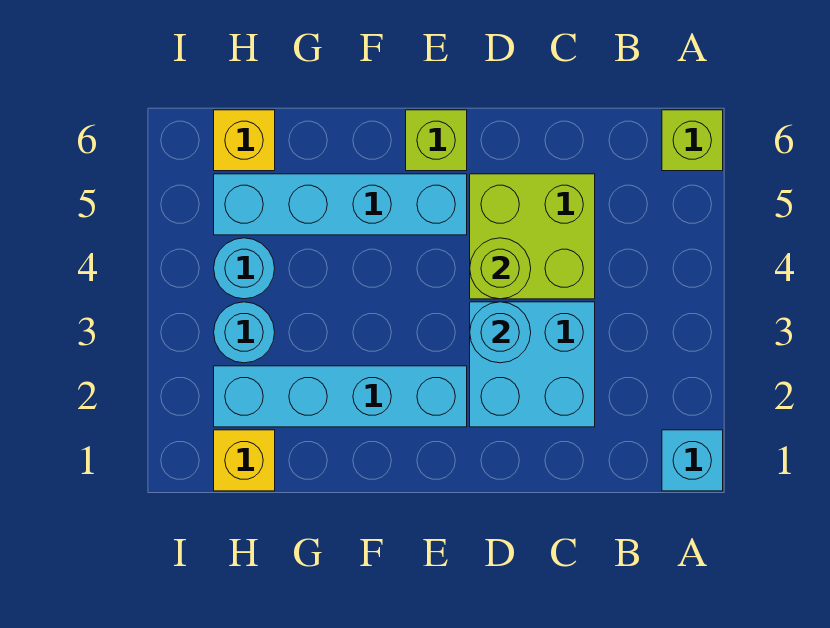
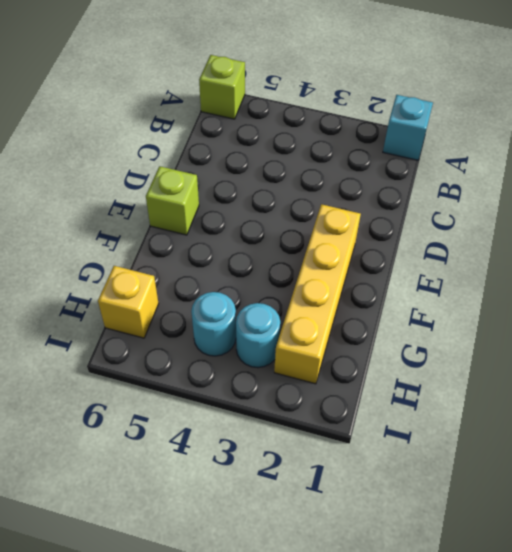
yellow brick E2:H2 level 1 -> cyan brick E2:H2 level 1
none -> cyan brick C2:D3 level 1
none -> lime brick C4:D5 level 1
none -> cyan brick E5:H5 level 1

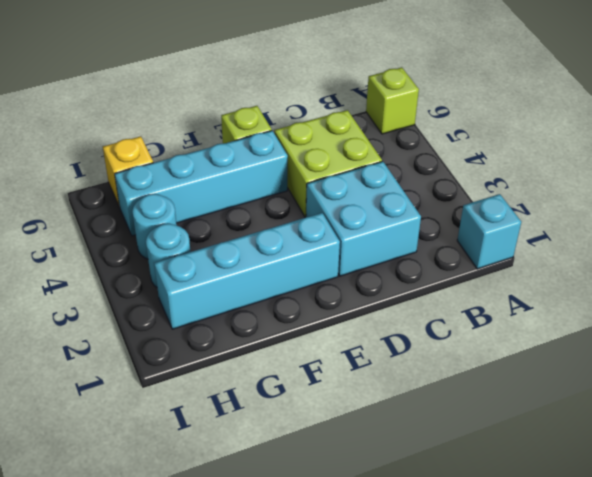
none -> yellow brick H1 level 1
none -> cyan round brick D3 level 2
none -> lime round brick D4 level 2

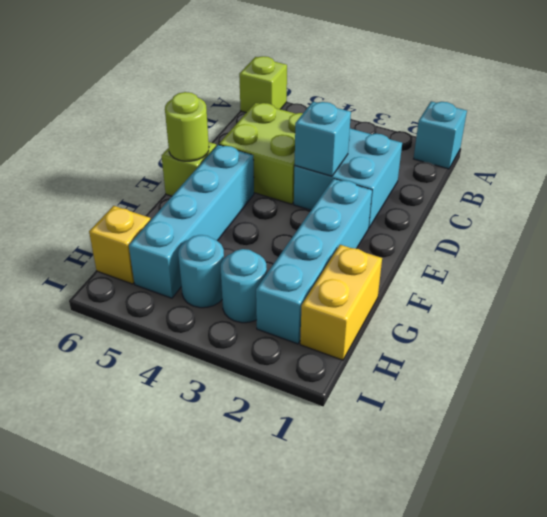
cyan brick D3 level 2 -> cyan round brick D3 level 2
lime round brick E6 level 2 -> lime round brick D4 level 2
yellow brick G1:H1 level 1 -> yellow brick H1 level 1

